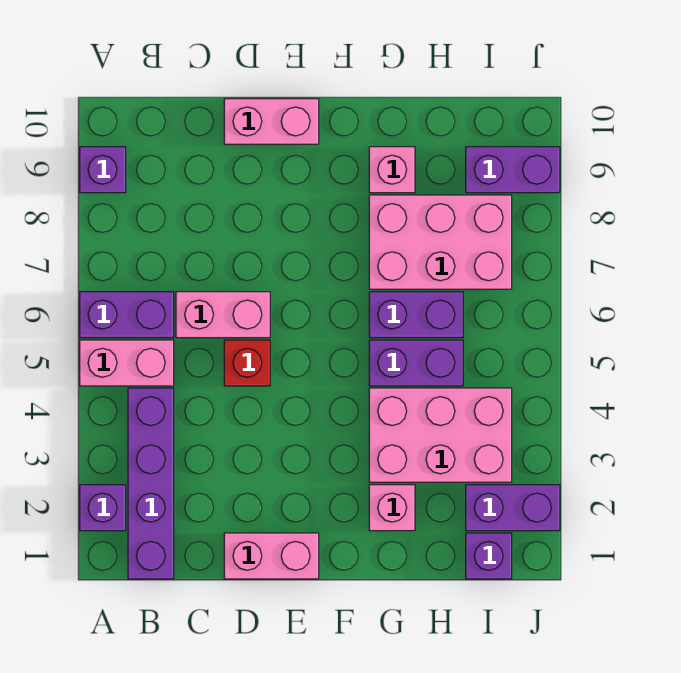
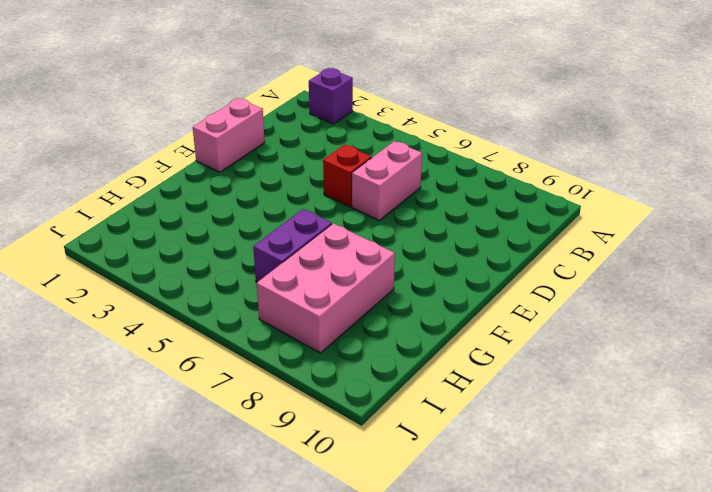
none -> pink brick A5:B5 level 1
none -> purple brick A6:B6 level 1
none -> purple brick A9 level 1

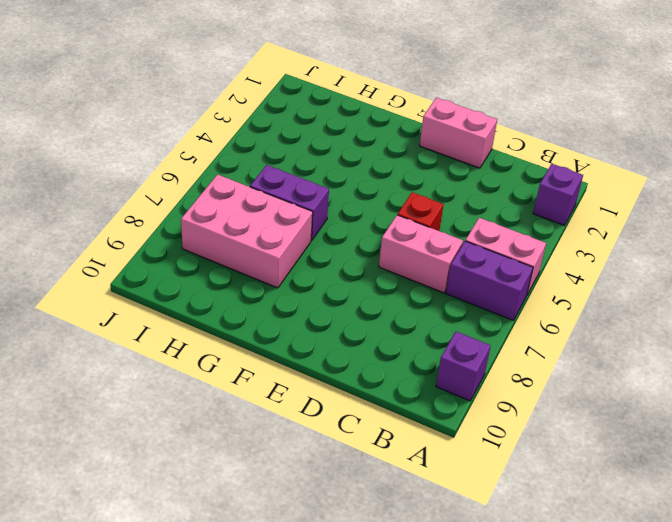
none -> purple brick B1:B4 level 1
none -> pink brick D10:E10 level 1
none -> pink brick G2 level 1

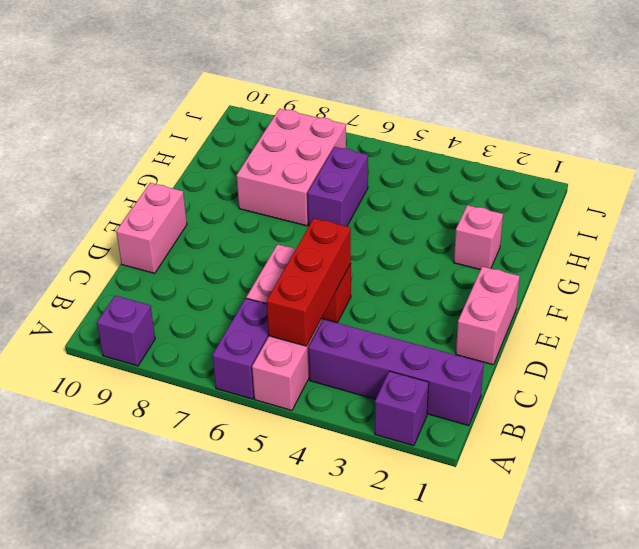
red brick B5:D5 level 2 -> none
none -> pink brick G3:I4 level 1
none -> purple brick G5:H5 level 1
none -> pink brick G9 level 1

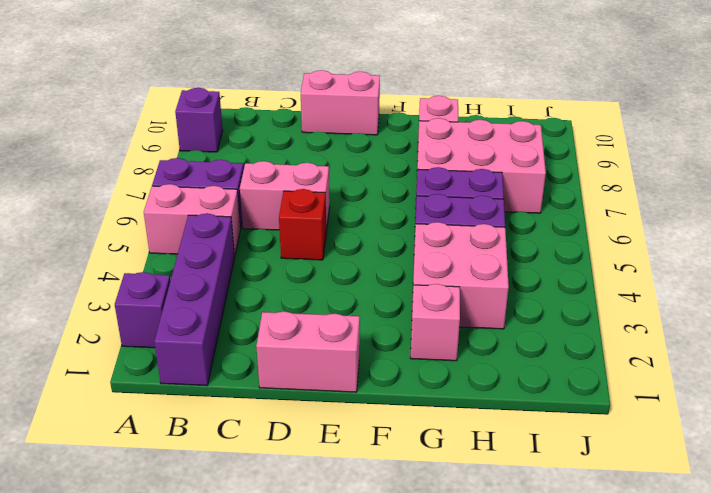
pink brick G3:H4 level 1 -> pink brick G3:I4 level 1
none -> purple brick I1 level 1
none -> purple brick I2:J2 level 1
none -> purple brick I9:J9 level 1

